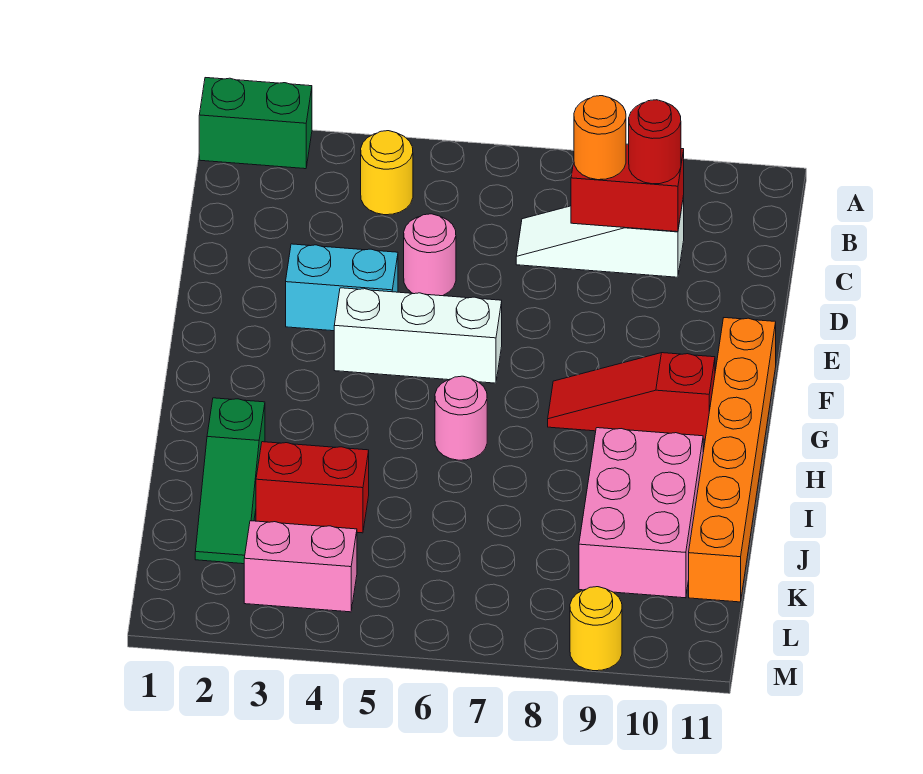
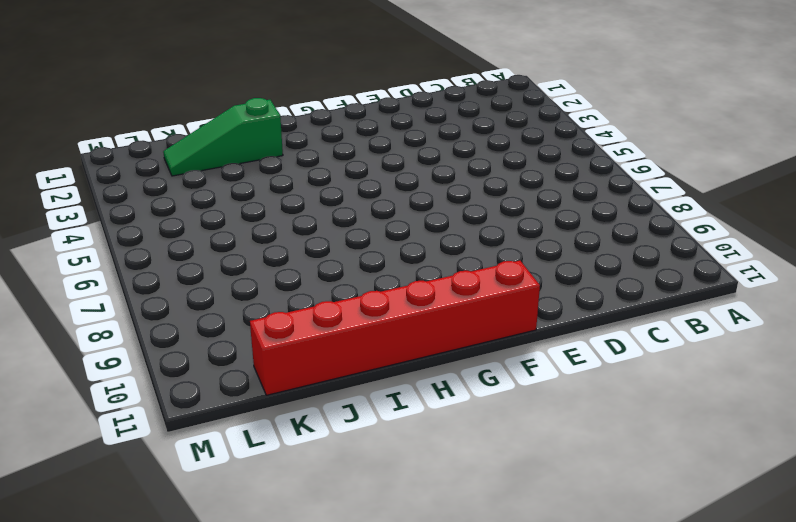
red brick F11:K11 level 1 -> orange brick F11:K11 level 1
none -> green brick A1:A2 level 1
none -> yellow round brick B4 level 1
none -> white slope C7:C9 level 1 top 9

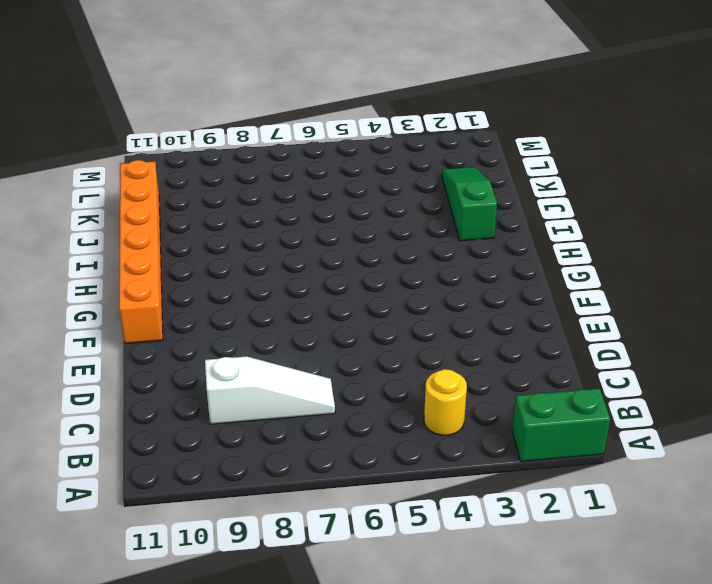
none -> pink round brick D5 level 1
none -> cyan brick E3:E4 level 1
none -> white brick F4:F6 level 1

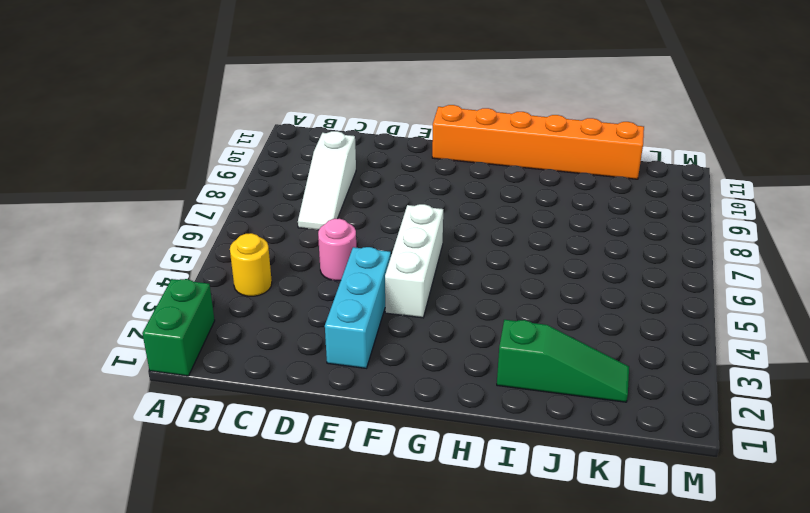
cyan brick E2:E4 level 1 -> cyan brick E3:E4 level 1
none -> red slope G8:G10 level 1 top 10
none -> pink round brick H6 level 1
none -> pink brick I9:K10 level 1

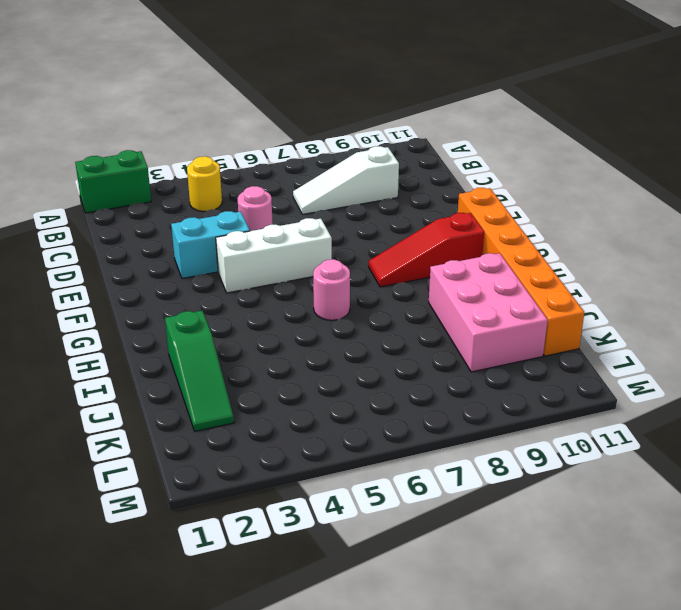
none -> red brick J3:J4 level 1
none -> pink brick L3:L4 level 1
none -> yellow round brick M9 level 1

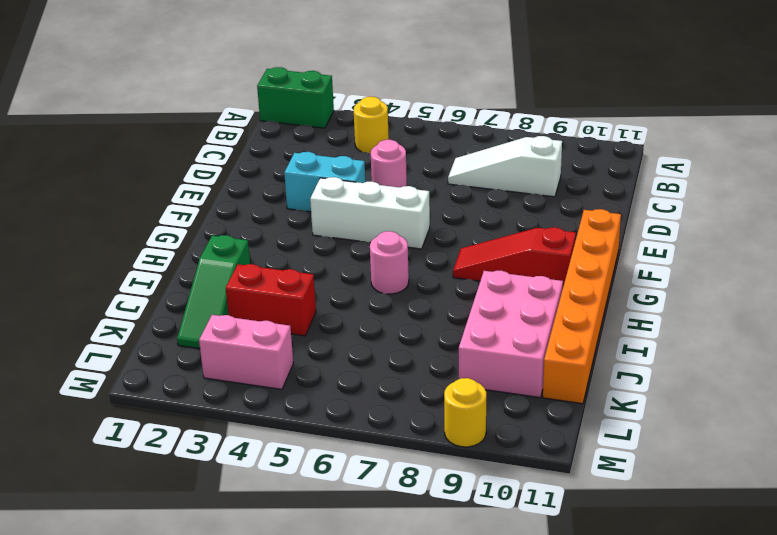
none -> red brick C8:C9 level 2
none -> orange round brick C8 level 3
none -> red round brick C9 level 3

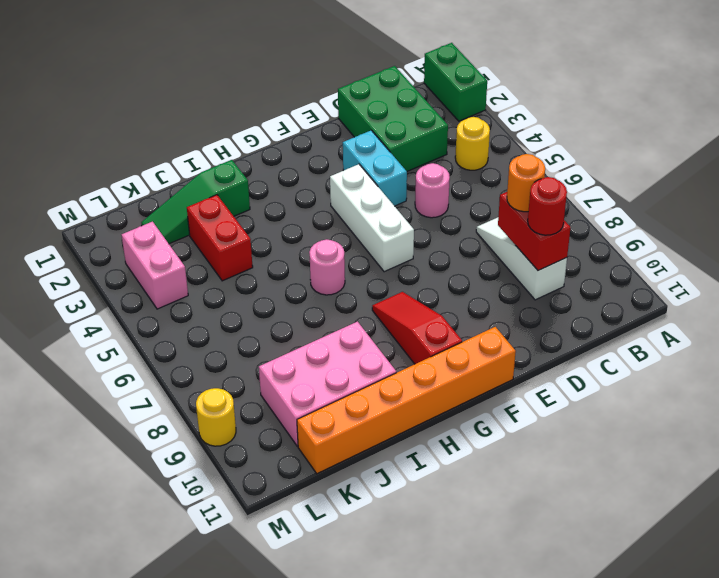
green brick C1:D3 level 1 -> none

